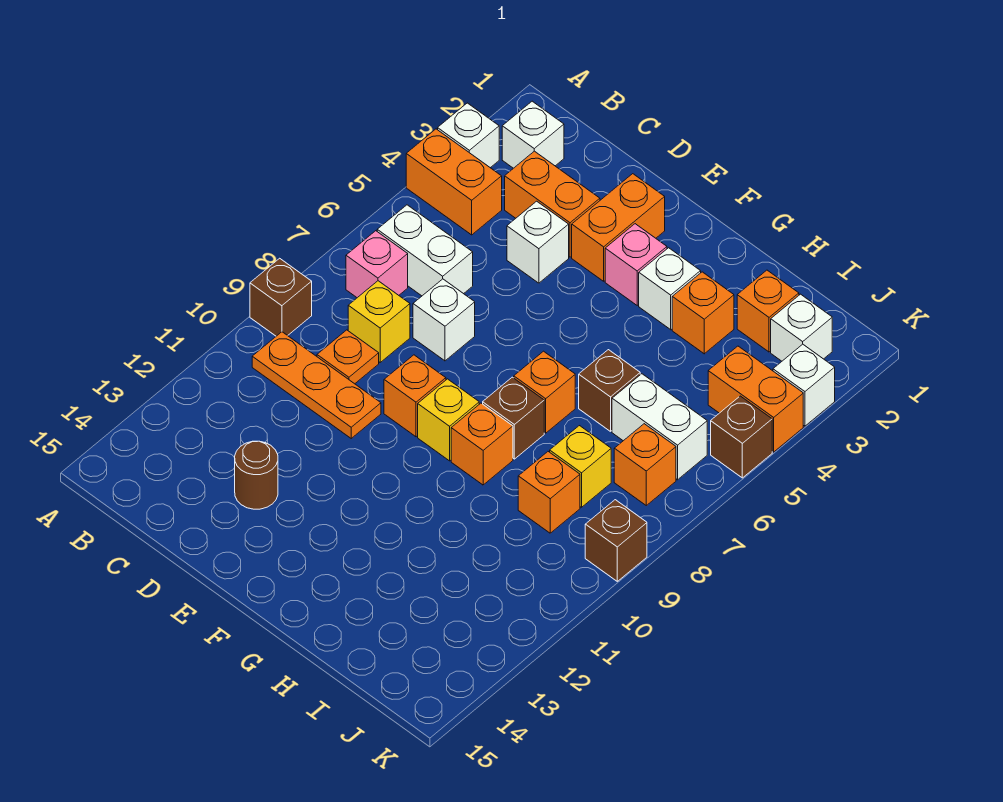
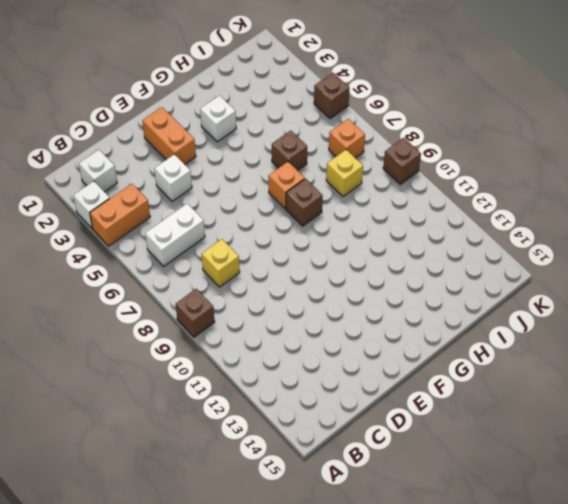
none -> pink brick B7 level 1
none -> orange plate B10:D10 level 1
none -> orange brick C3:D3 level 1
none -> orange plate C9 level 1

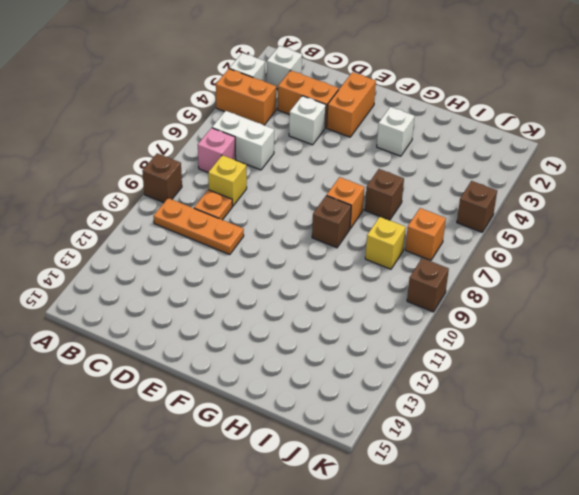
none -> white brick D7 level 1
none -> brown round brick D13 level 1
none -> orange brick E9 level 1
none -> pink brick F3 level 1

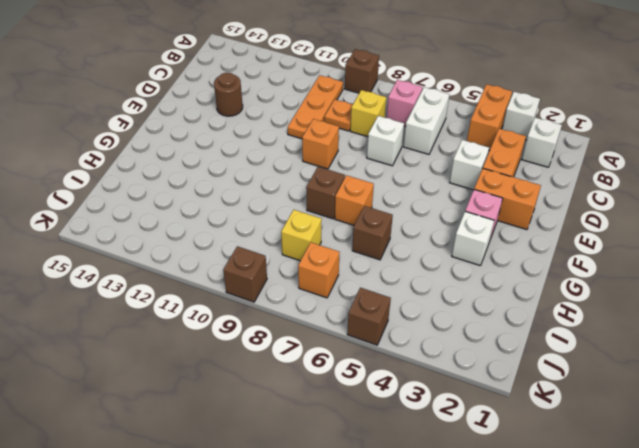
none -> yellow brick F9 level 1
none -> orange brick G9 level 1
none -> orange brick H3 level 1
none -> orange brick I2 level 1

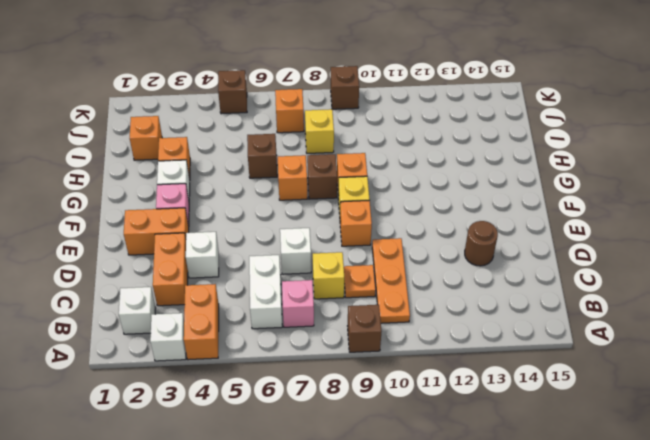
none -> white brick I6:J6 level 1
none -> orange brick I9 level 1
none -> white brick J2 level 1
none -> orange brick J4:K4 level 1

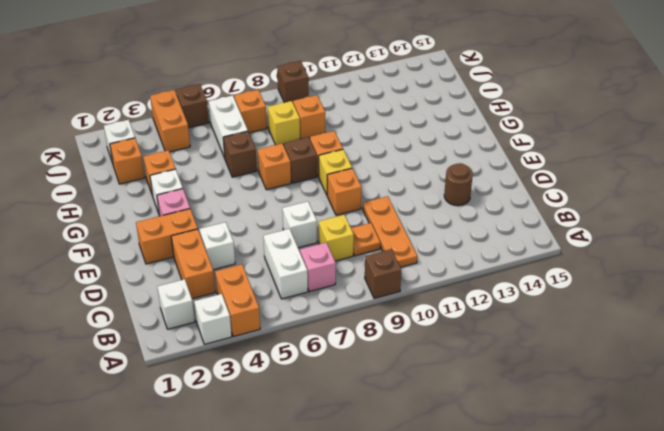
none -> white brick K3 level 1

